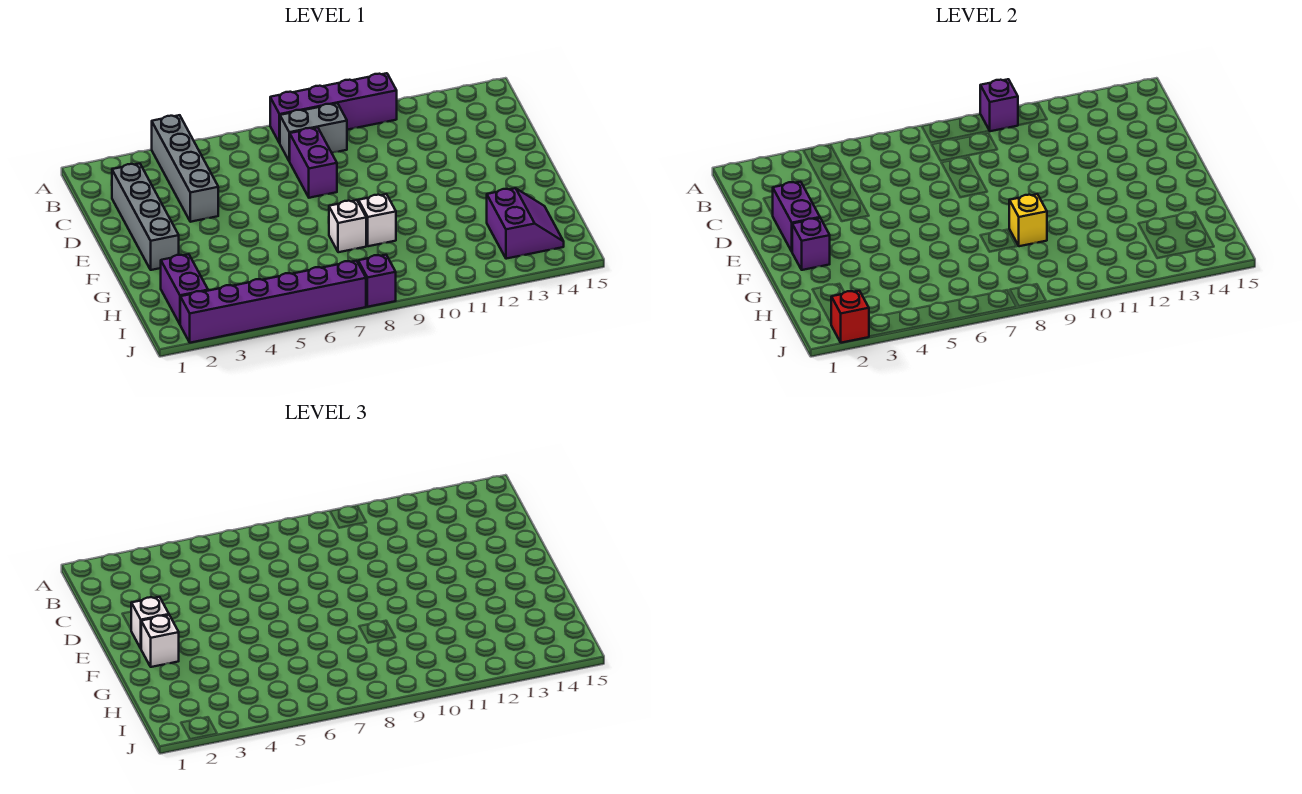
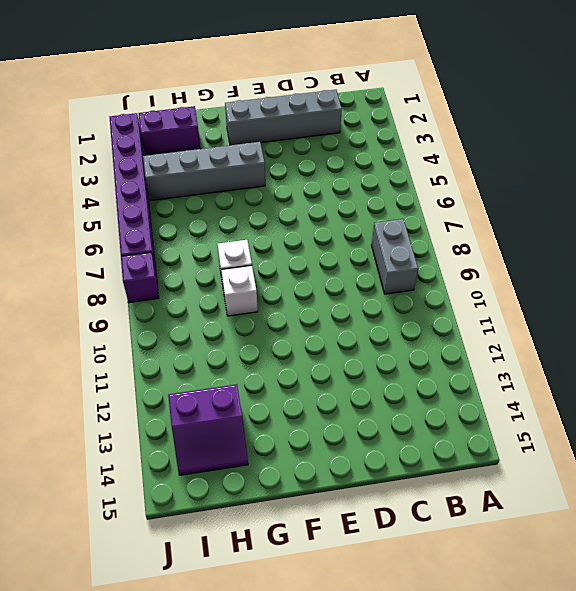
grey brick F4:I4 level 1 -> grey brick A4:D4 level 1
none -> purple brick A8:A11 level 1
none -> purple brick C8:D8 level 1
none -> purple brick A10 level 2

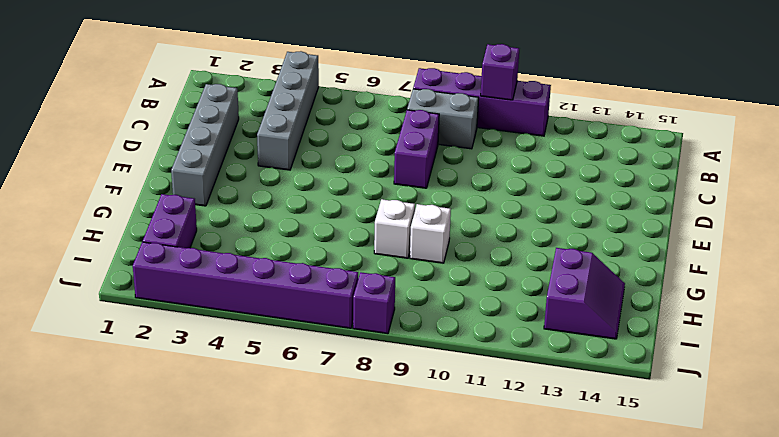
none -> purple brick D2:E2 level 2
none -> purple brick F2 level 2
none -> yellow brick G9 level 2

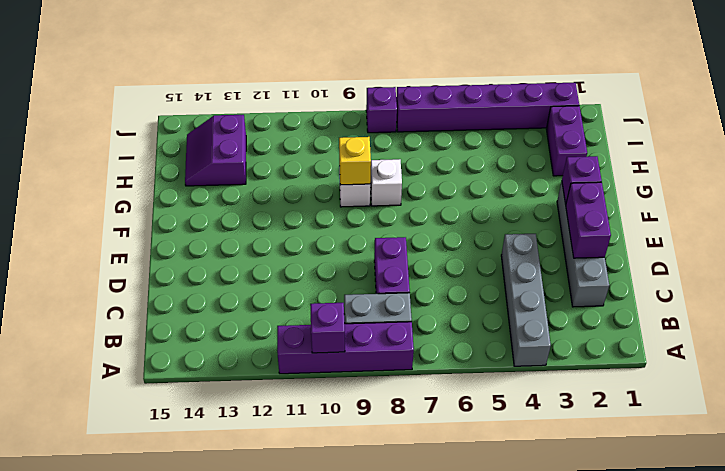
none -> red brick J2 level 2
none -> white brick E2 level 3
none -> white brick F2 level 3

